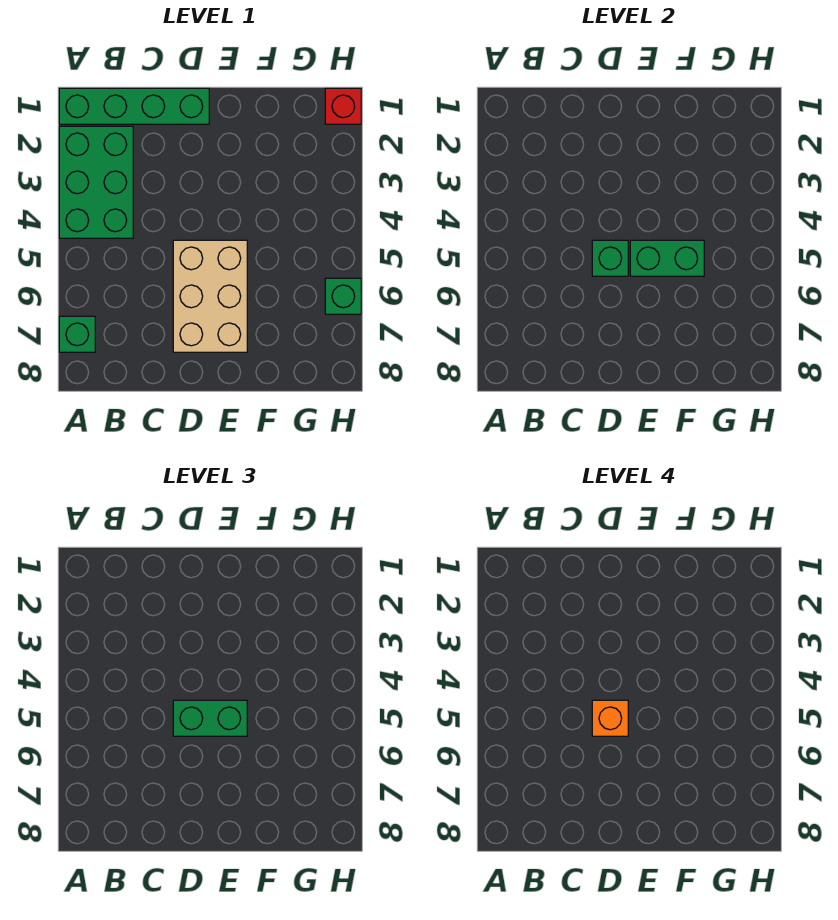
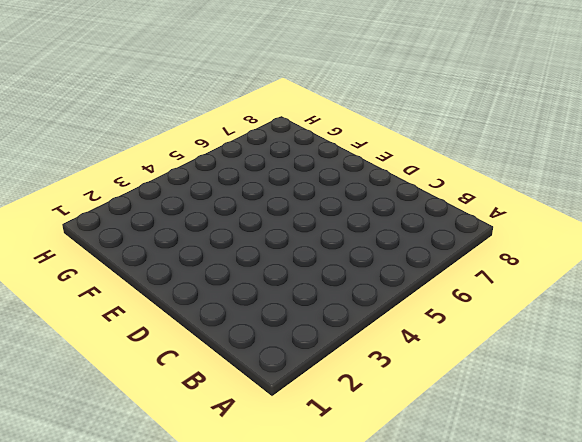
none -> green brick A1:D1 level 1
none -> green brick A2:B4 level 1

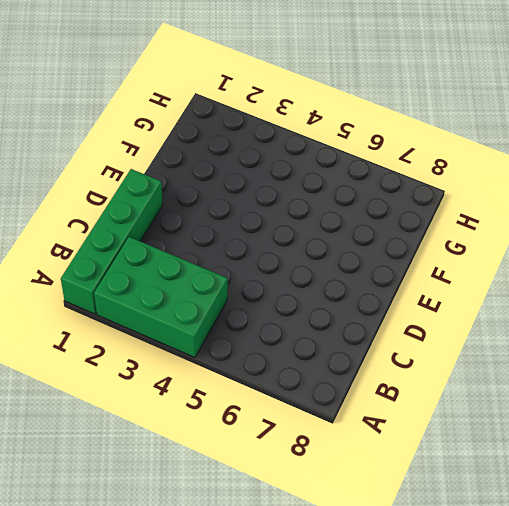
none -> green brick A7 level 1
none -> tan brick D5:E7 level 1

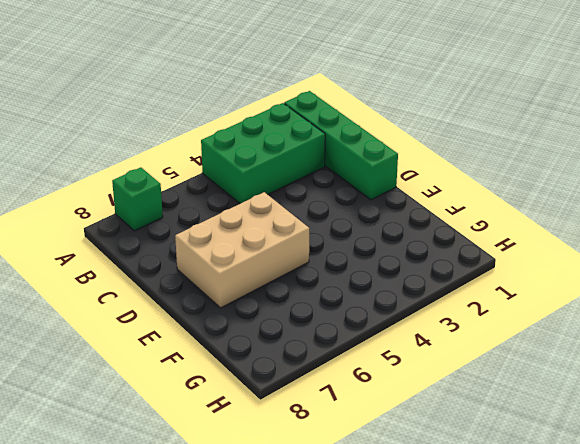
none -> red brick H1 level 1
none -> green brick H6 level 1

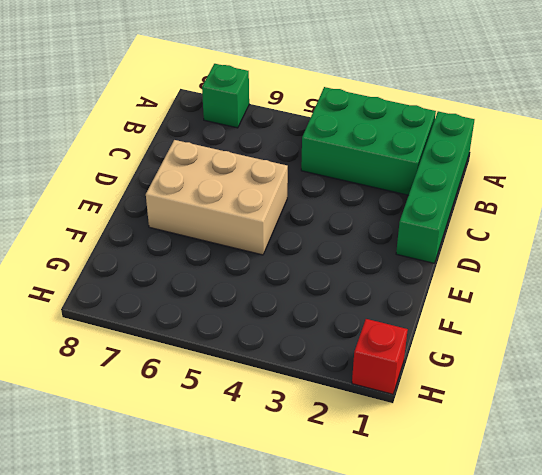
none -> green brick H6 level 1
none -> green brick D5 level 2

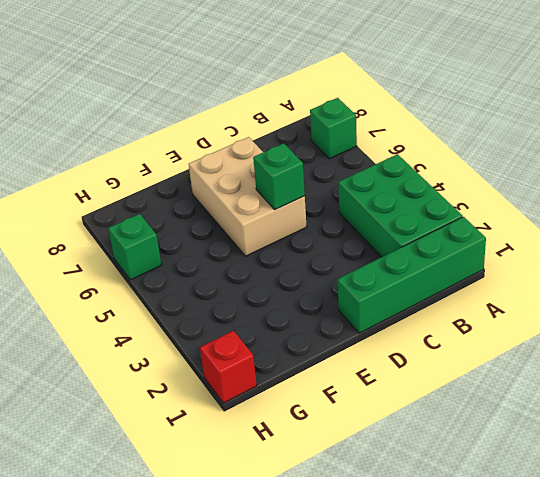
none -> green brick E5:F5 level 2
none -> green brick D5:E5 level 3

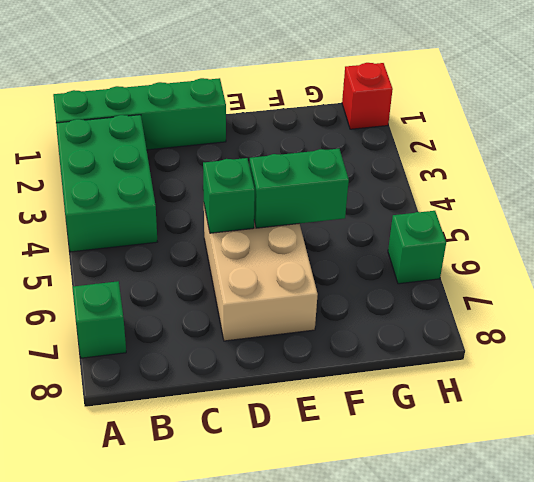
none -> green brick D5:E5 level 3
none -> orange brick D5 level 4

